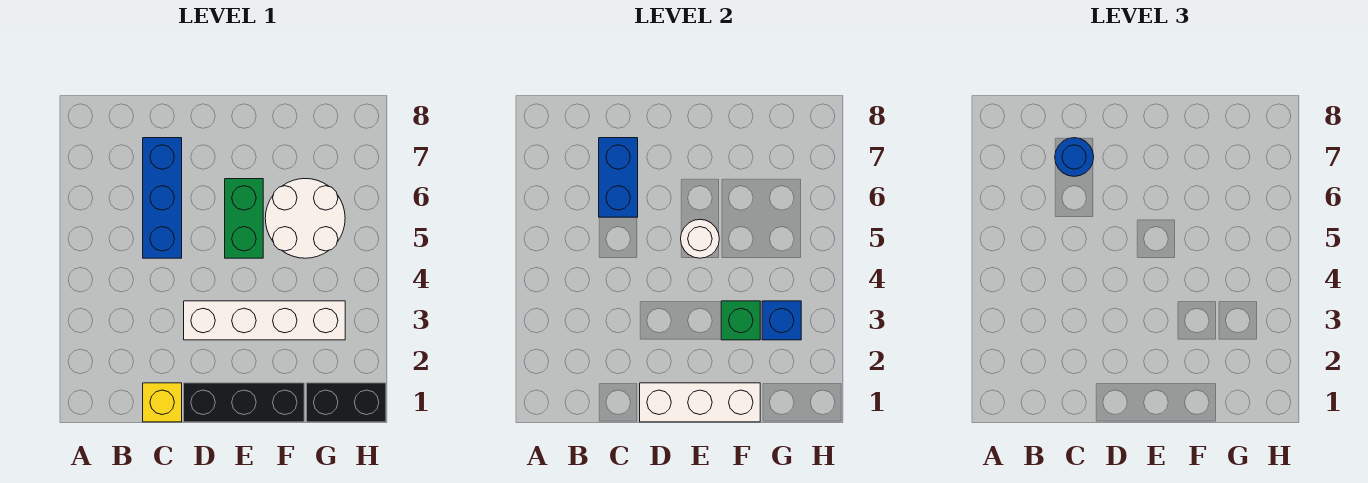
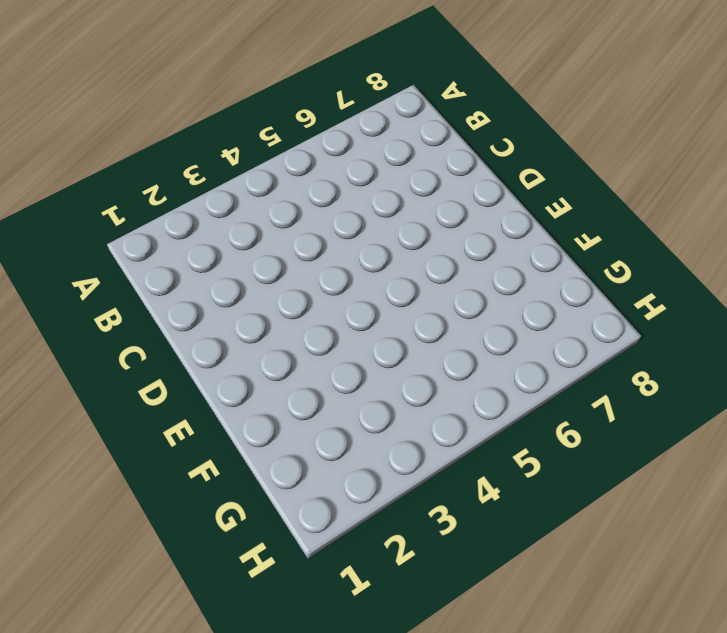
none -> yellow brick C1 level 1
none -> blue brick C5:C7 level 1
none -> black brick D1:F1 level 1

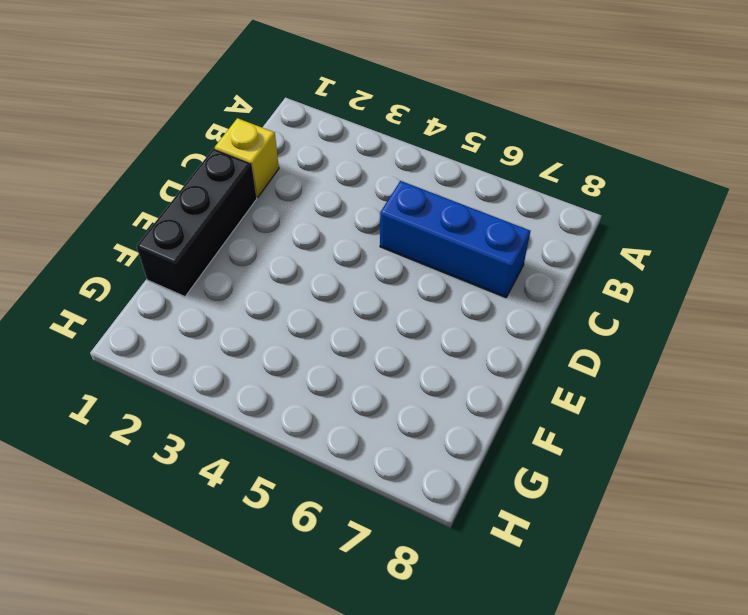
none -> white brick D3:G3 level 1
none -> green brick E5:E6 level 1
none -> white round brick F5:G6 level 1

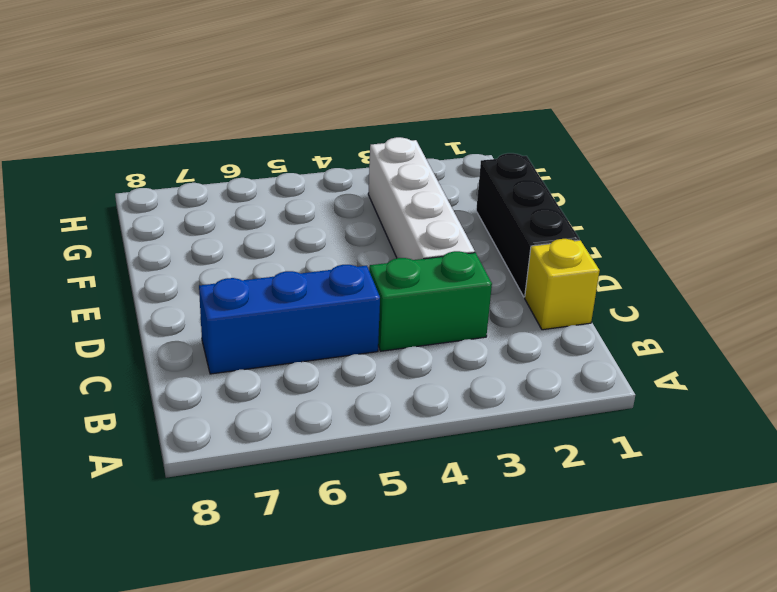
green brick C3:C4 level 1 -> green brick E5:E6 level 1
none -> white round brick F5:G6 level 1
none -> black brick G1:H1 level 1
none -> blue brick C6:C7 level 2

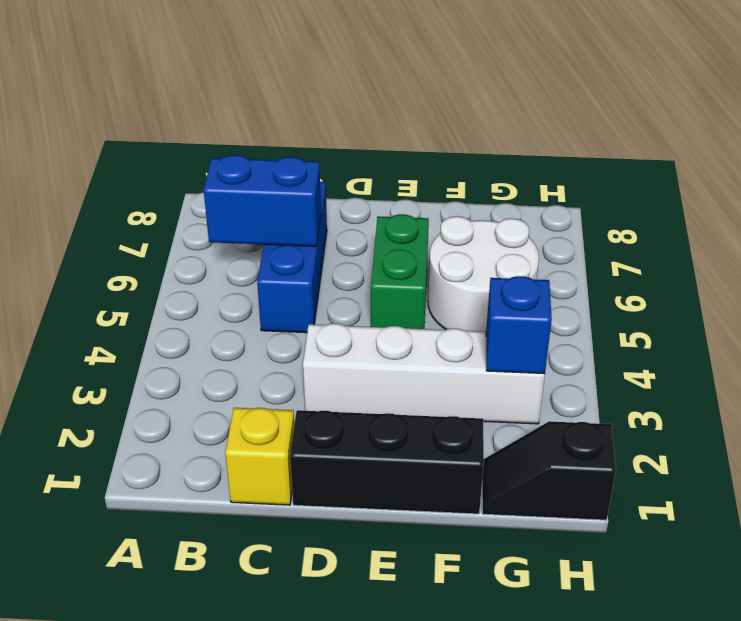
blue brick B6:C6 level 2 -> blue brick C6:C7 level 2
black slope G1:H1 level 1 top H -> black brick G1:H1 level 1
none -> white brick D1:F1 level 2
none -> white round brick E5 level 2
none -> green brick F3 level 2

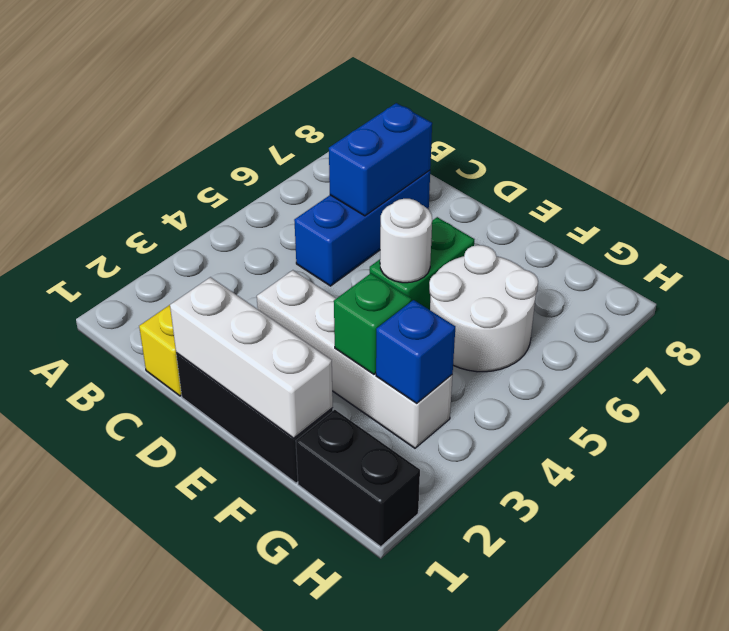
none -> blue round brick C7 level 3

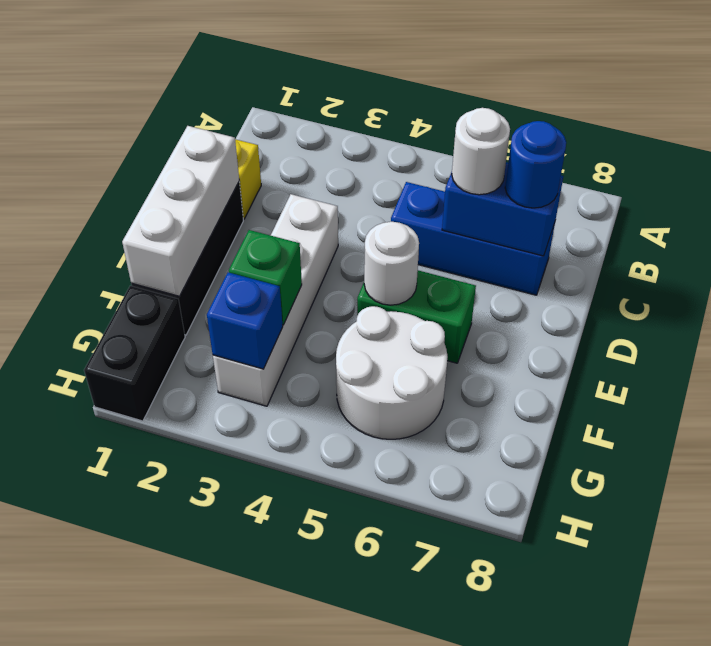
white round brick C6 level 3 -> none

